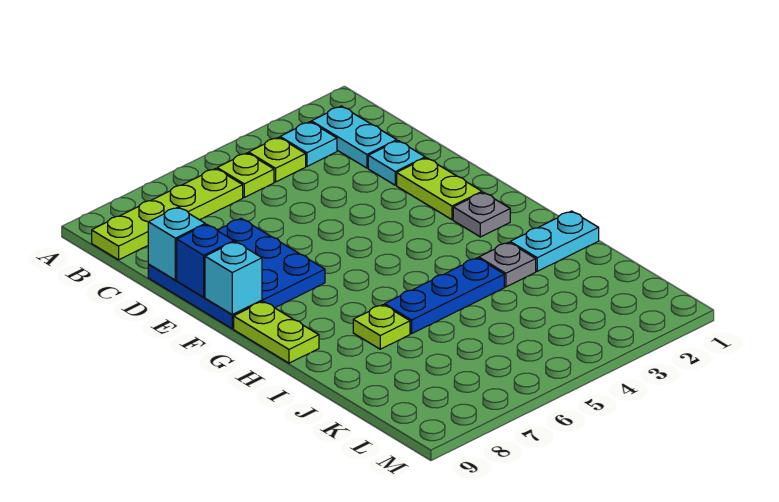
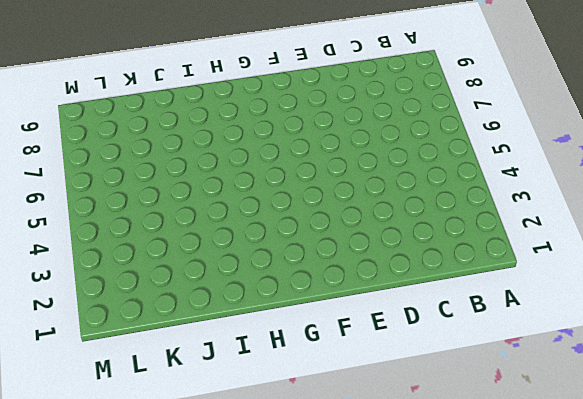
none -> cyan plate B2:C2 level 1
none -> cyan plate B3 level 1
none -> lime plate B4 level 1

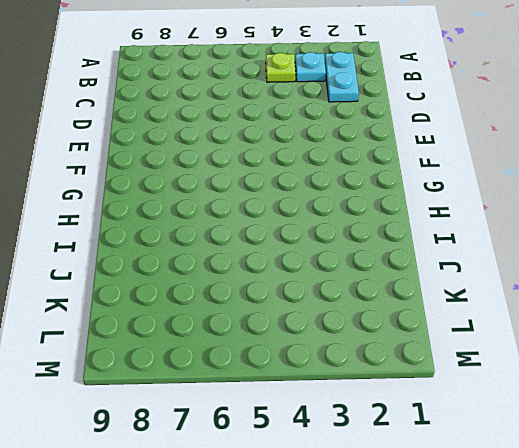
none -> lime plate B5 level 1
none -> lime plate B6:B9 level 1
none -> cyan plate D2 level 1

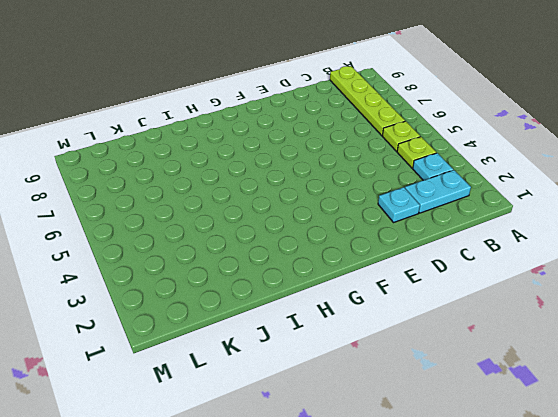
none -> blue plate D7:F9 level 1
none -> lime plate E2:F2 level 1
none -> grey plate G2 level 1

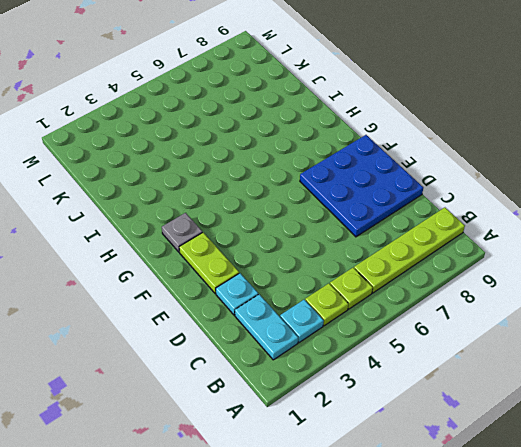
none -> lime plate G9:H9 level 1
none -> cyan plate I1:I2 level 1
none -> grey plate I3 level 1

